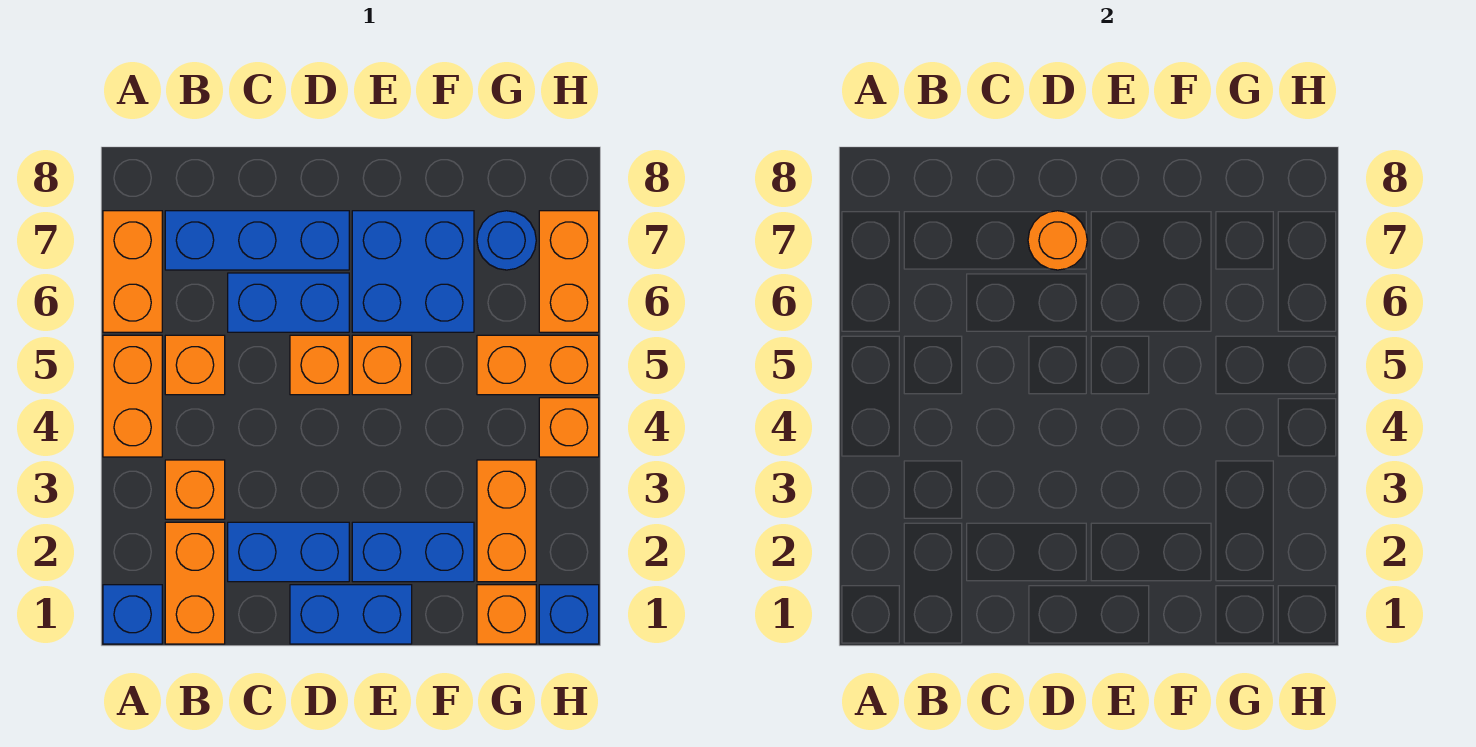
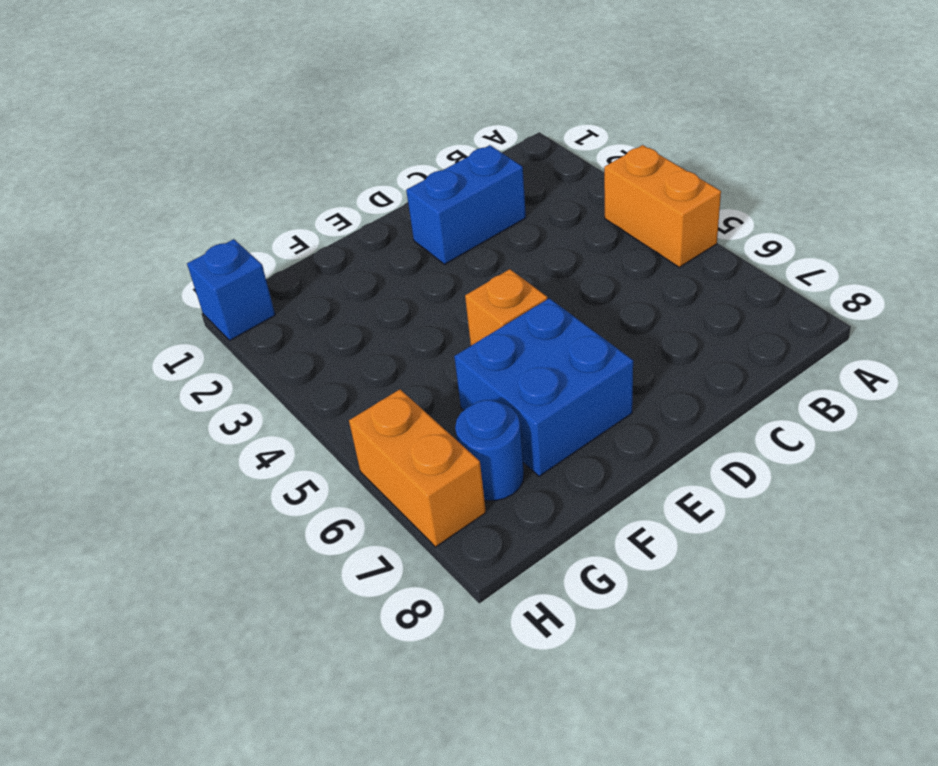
none -> blue brick A1 level 1
none -> orange brick A6:A7 level 1
none -> orange brick B1:B2 level 1

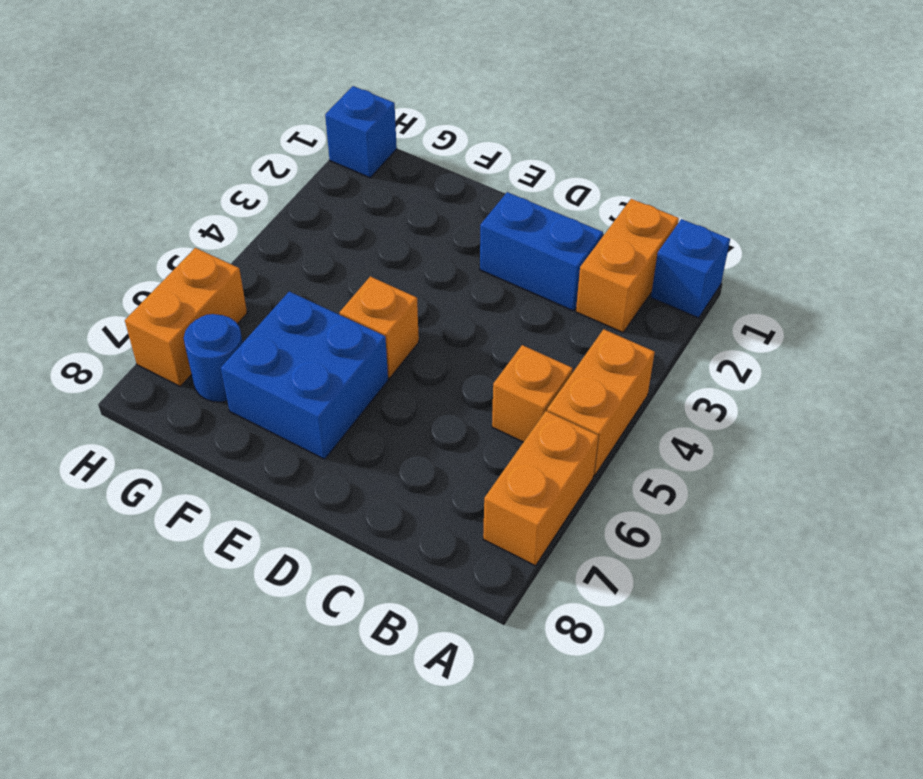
none -> orange brick B3 level 1
none -> blue brick B7:D7 level 1
none -> blue brick C6:D6 level 1

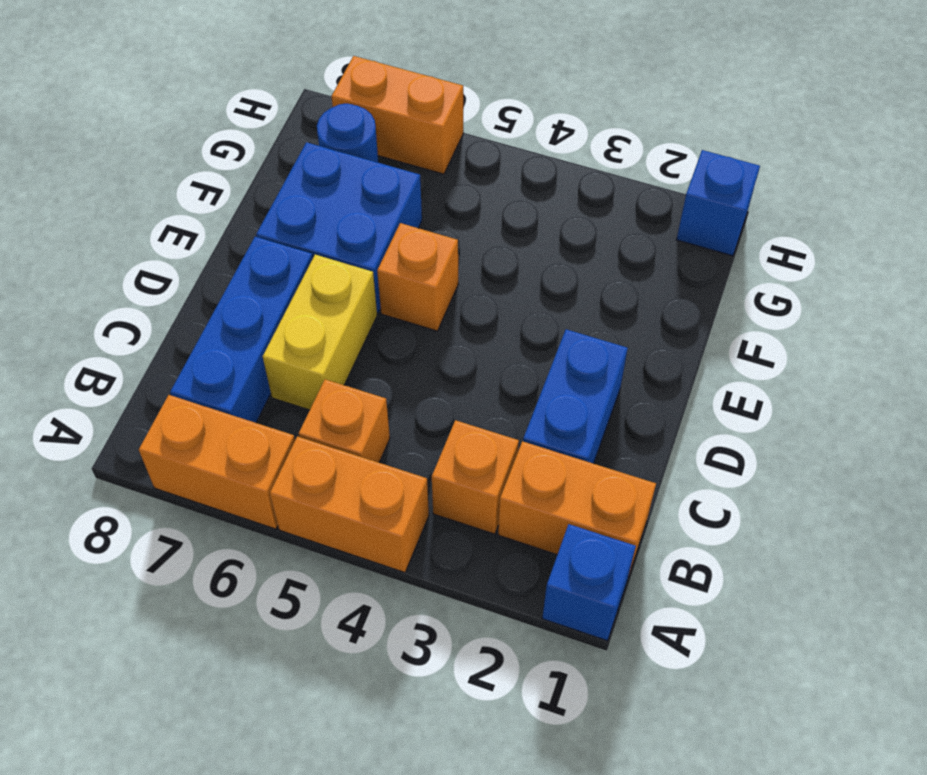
yellow brick C6:D6 level 1 -> blue brick C6:D6 level 1
none -> blue brick D1:E1 level 1
none -> orange brick D5 level 1
none -> blue brick E2:F2 level 1

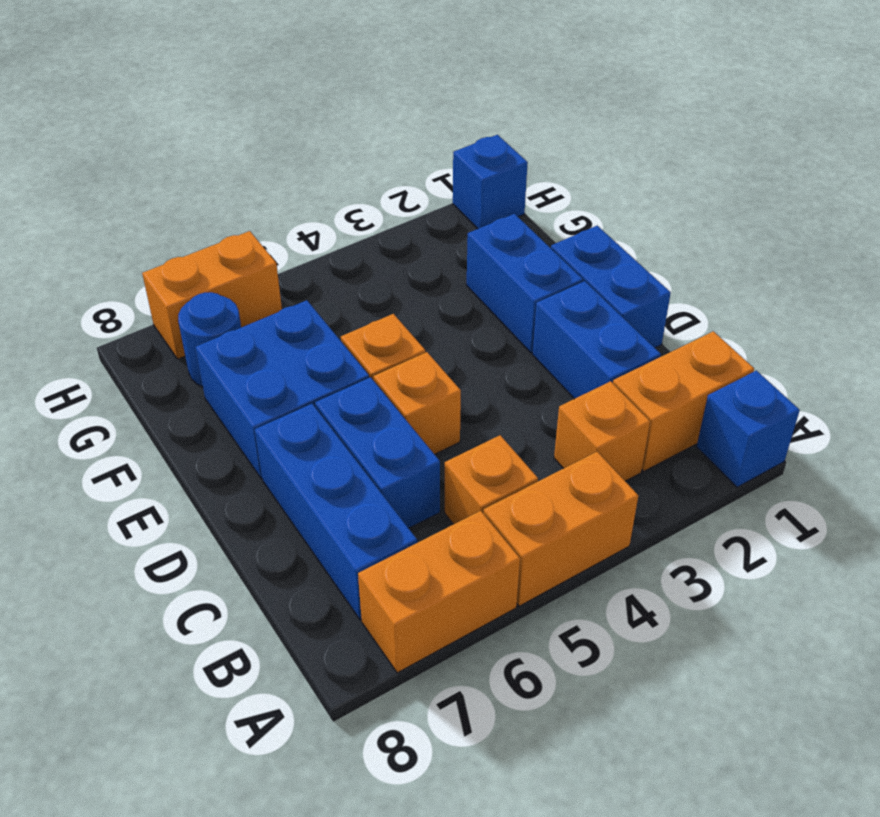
none -> orange brick G1 level 1
none -> orange brick G2:G3 level 1
none -> orange brick G5:H5 level 1

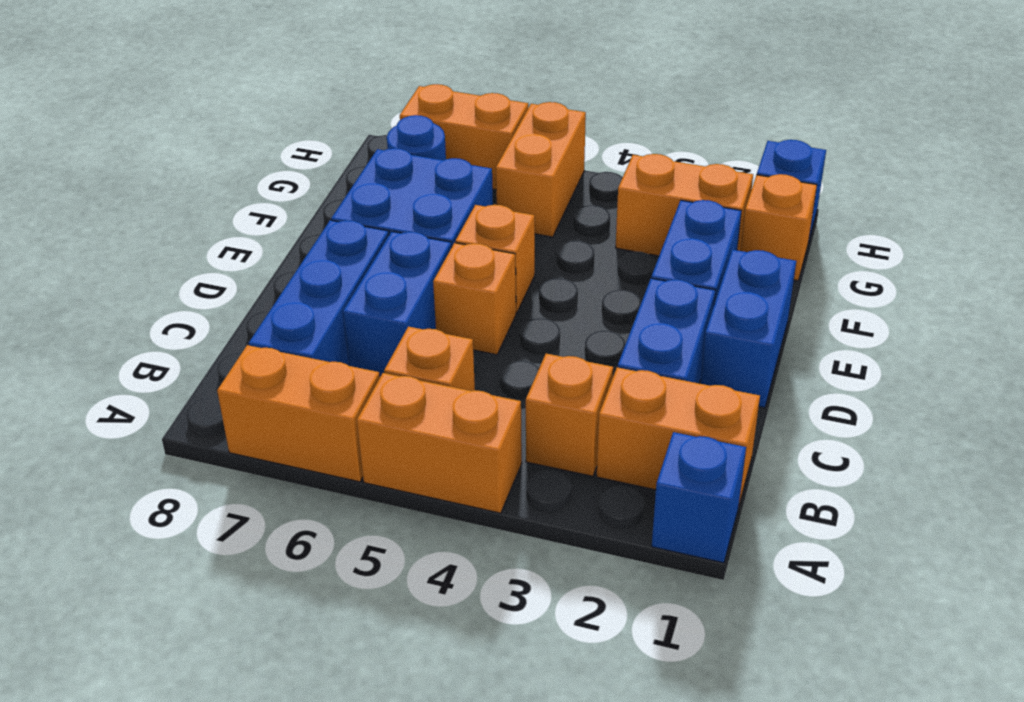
none -> orange brick H4 level 1
none -> orange round brick D7 level 2

